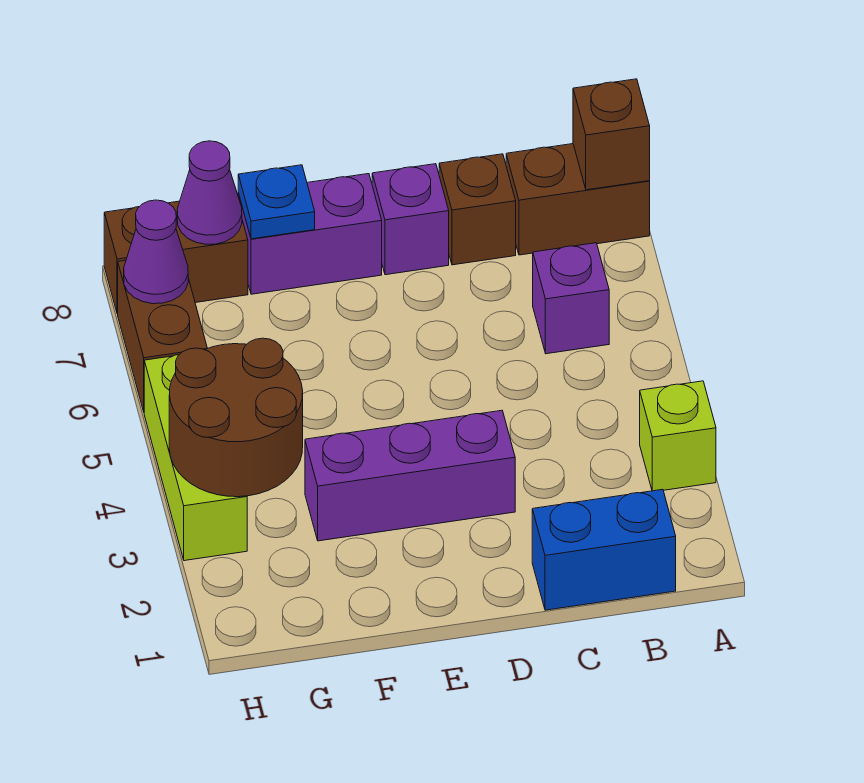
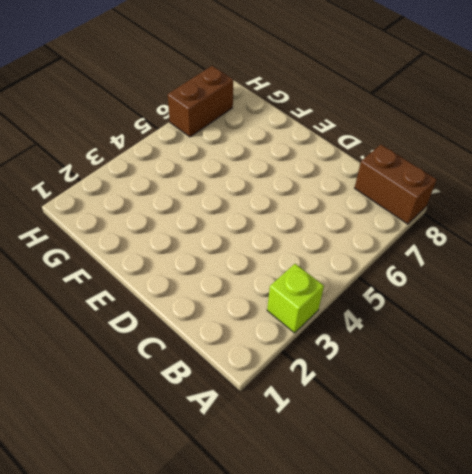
none -> blue brick B1:C1 level 1
none -> purple brick B6 level 1
none -> brown brick C8 level 1

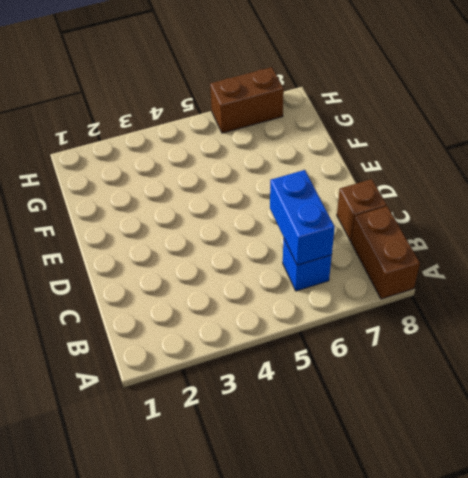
blue brick B6 level 1 -> purple brick B6 level 1
blue brick B6:C6 level 2 -> blue brick B1:C1 level 1
none -> lime brick A3 level 1
none -> purple brick D3:F3 level 1
none -> purple brick D8 level 1

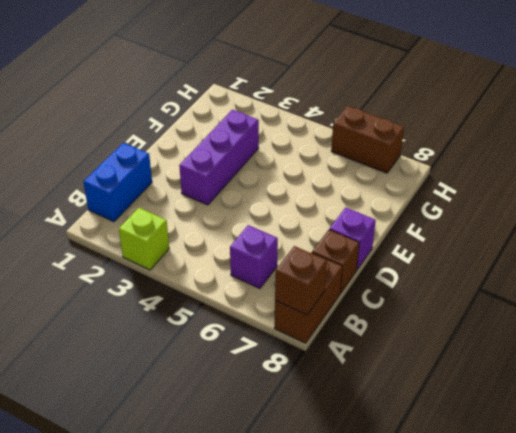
none -> purple brick E8:F8 level 1
none -> brown brick G8:H8 level 1
none -> lime brick H3:H5 level 1

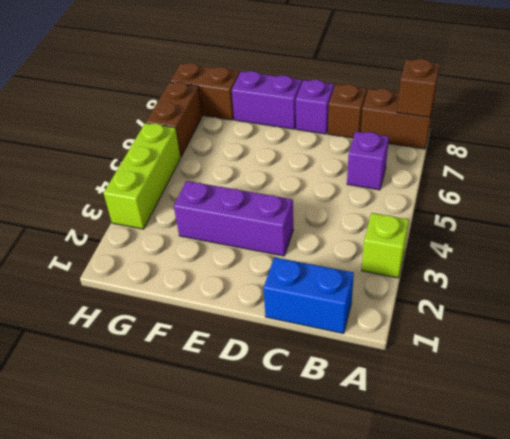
none -> blue plate F8 level 2
none -> brown round brick G3:H4 level 2
none -> purple cone G8 level 2

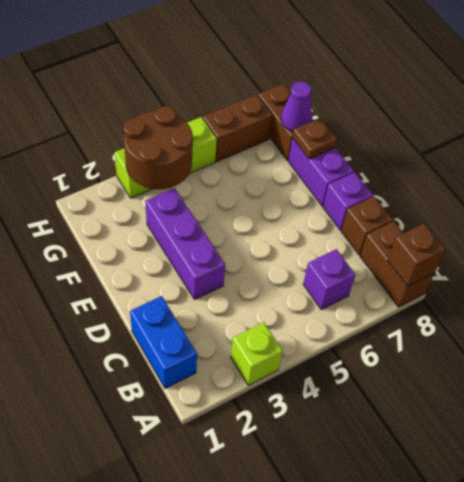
brown plate F8 level 2 -> blue plate F8 level 2
none -> purple cone H7 level 2

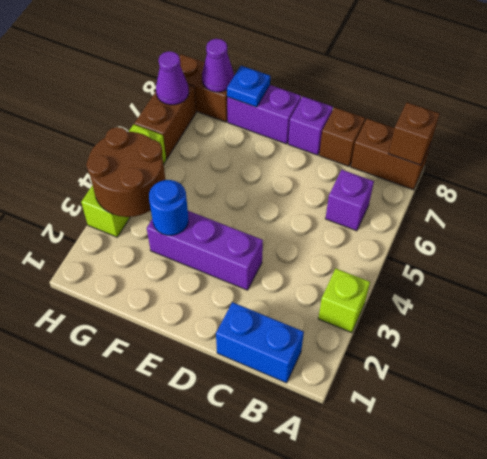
blue round brick F3 level 2 -> none

